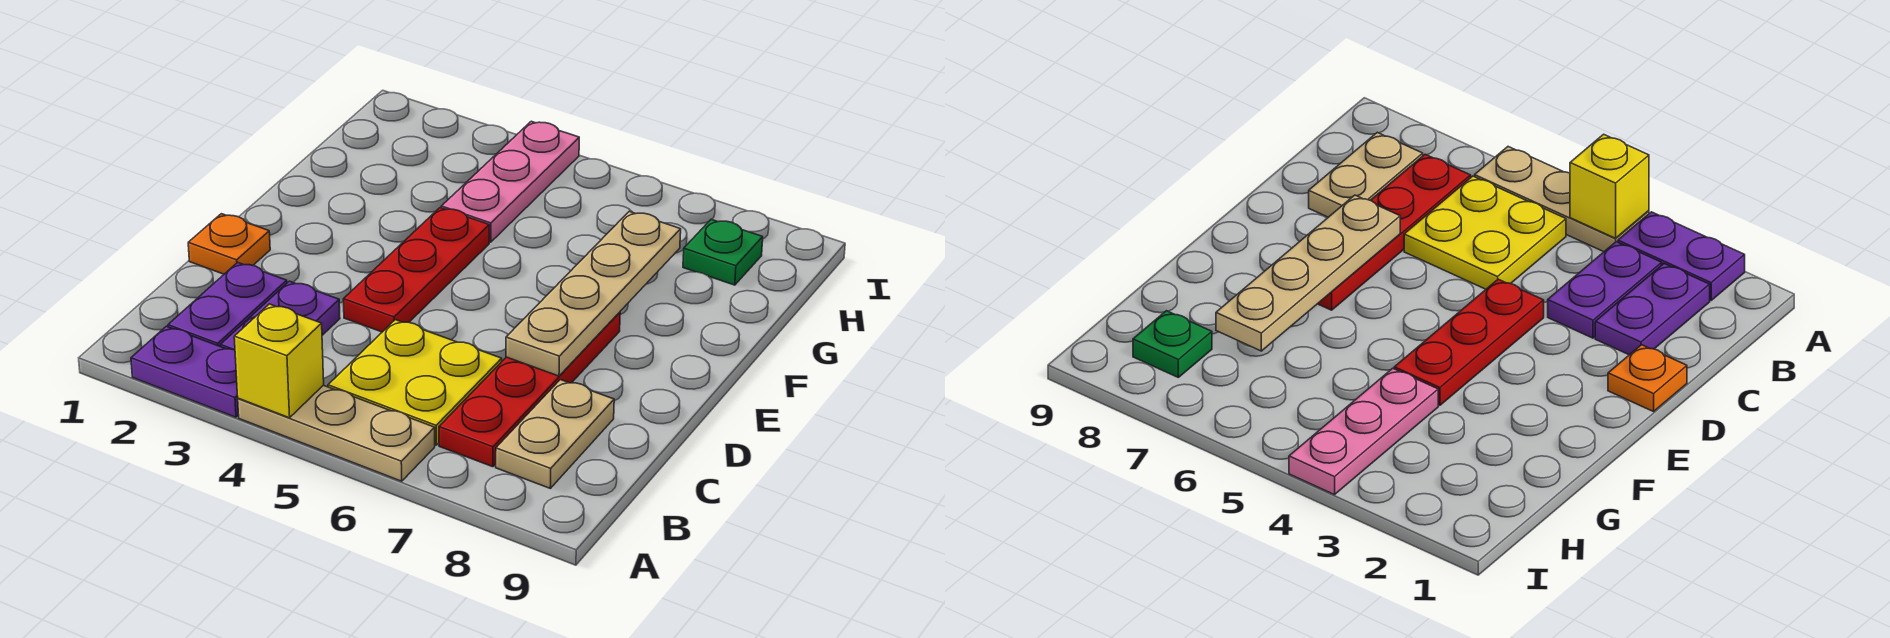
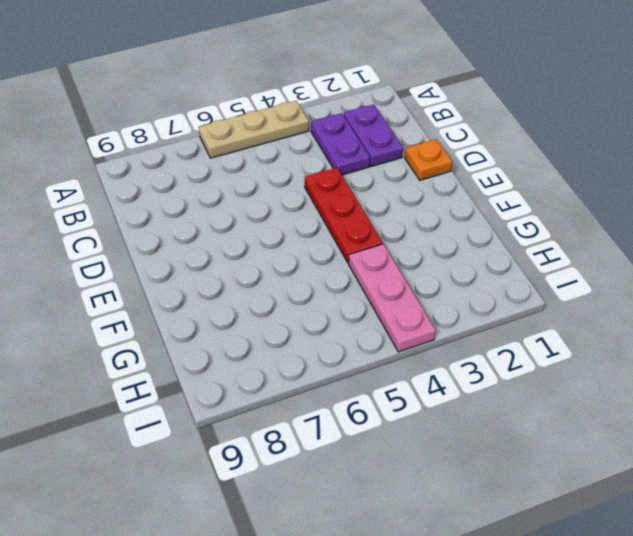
none -> purple plate A2:A3 level 1
none -> yellow plate B5:C6 level 1
none -> red plate B7:E7 level 1

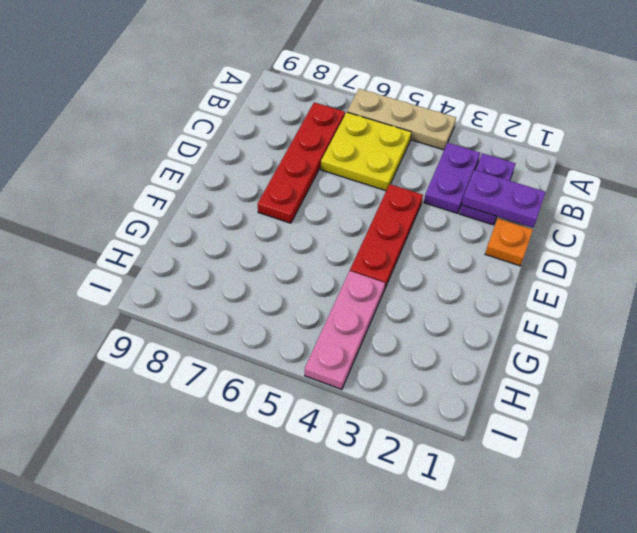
purple plate C1:C2 level 2 -> purple plate A2:A3 level 1
none -> tan plate B8:C8 level 1
none -> green plate H8 level 1
none -> yellow brick A4 level 2

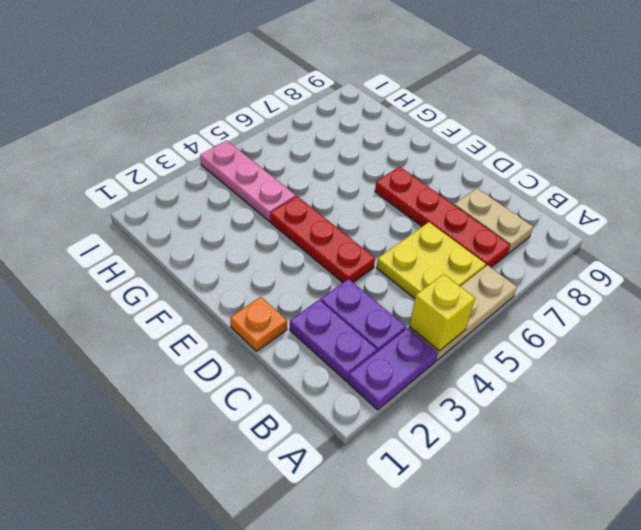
none -> green plate H8 level 1
none -> tan plate D7:G7 level 2

